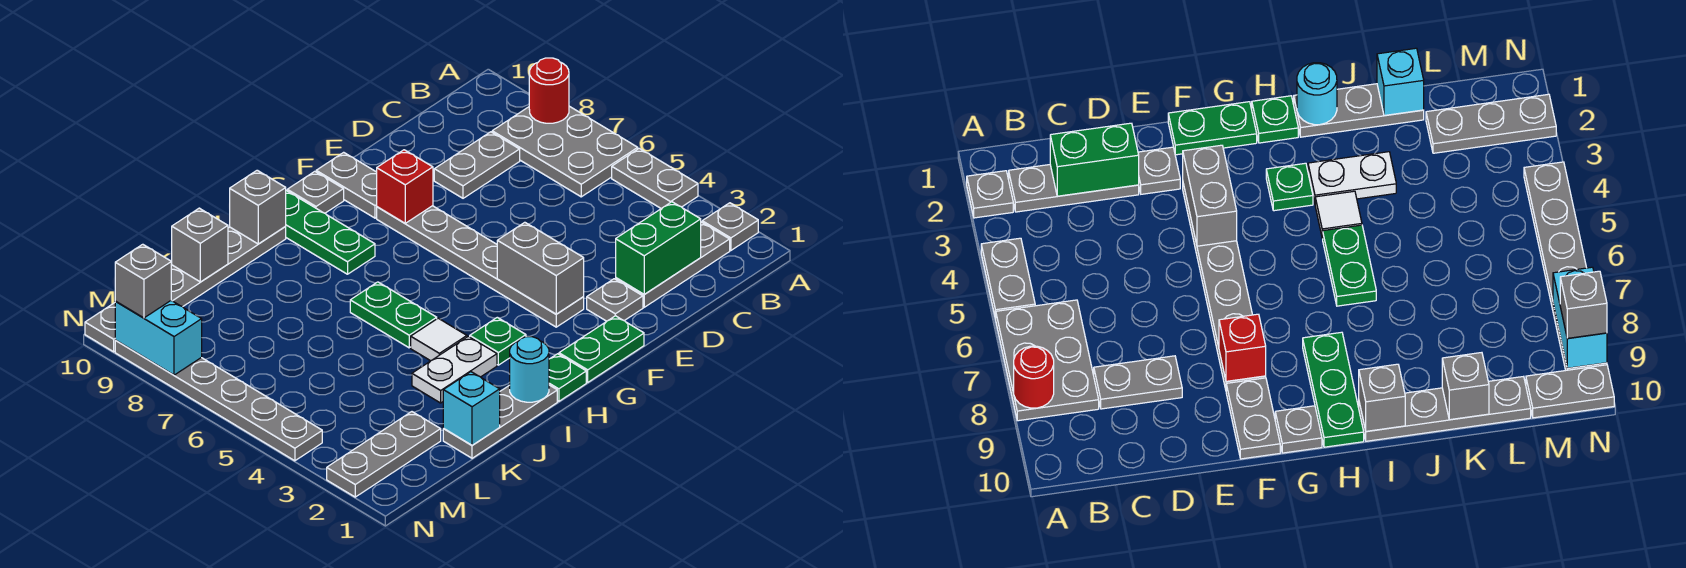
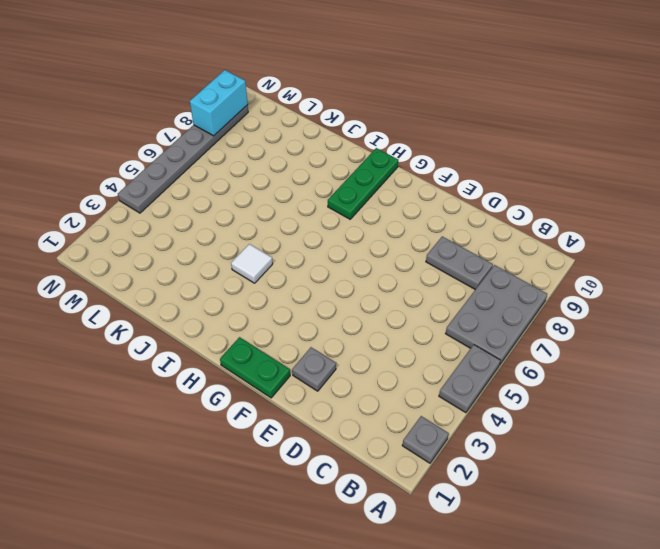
none -> grey plate B2:D2 level 1
none -> grey plate F3:F8 level 1
none -> grey plate F9:F10 level 1
none -> grey plate G10 level 1

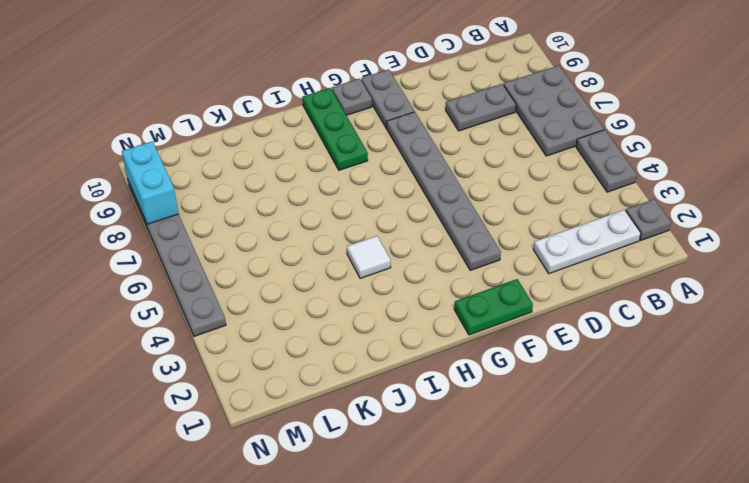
white plate B2:D2 level 1 -> grey plate B2:D2 level 1
none -> grey plate E2 level 1
none -> green plate H1 level 1
none -> green plate H3 level 1
none -> grey plate I1:K1 level 1

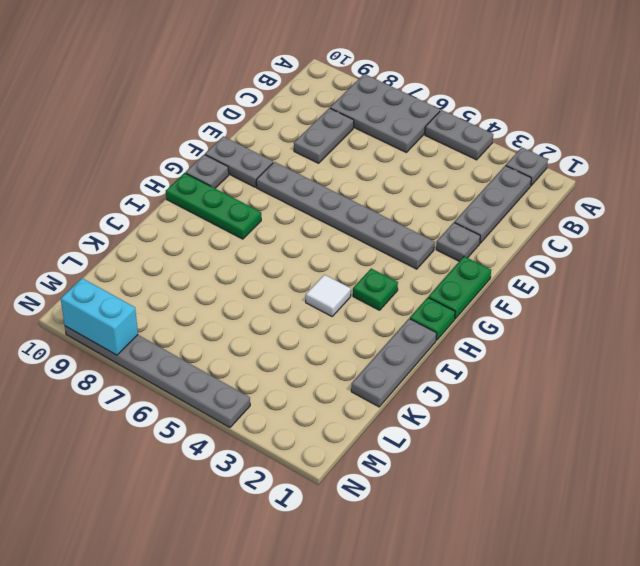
none -> white plate I3:J3 level 1
none -> green plate I5:I6 level 1
none -> grey plate I10:L10 level 1
none -> grey plate L2:N2 level 1

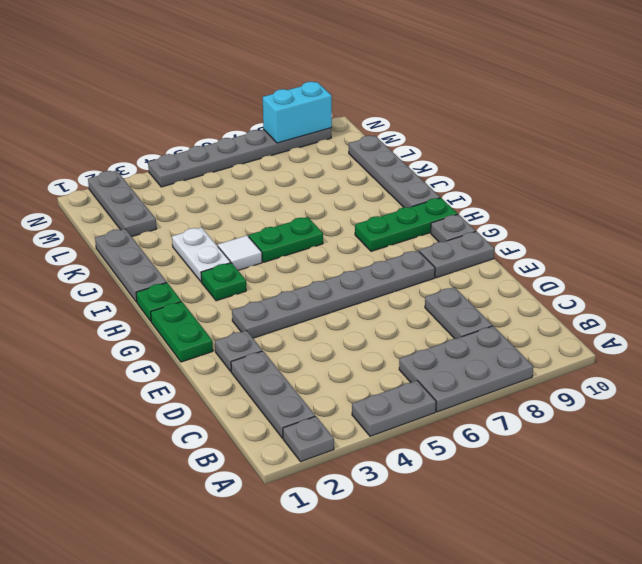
none -> grey plate M10:N10 level 1
none -> red round brick A8 level 2
none -> green brick C2:D2 level 2
none -> grey brick F3:F4 level 2

